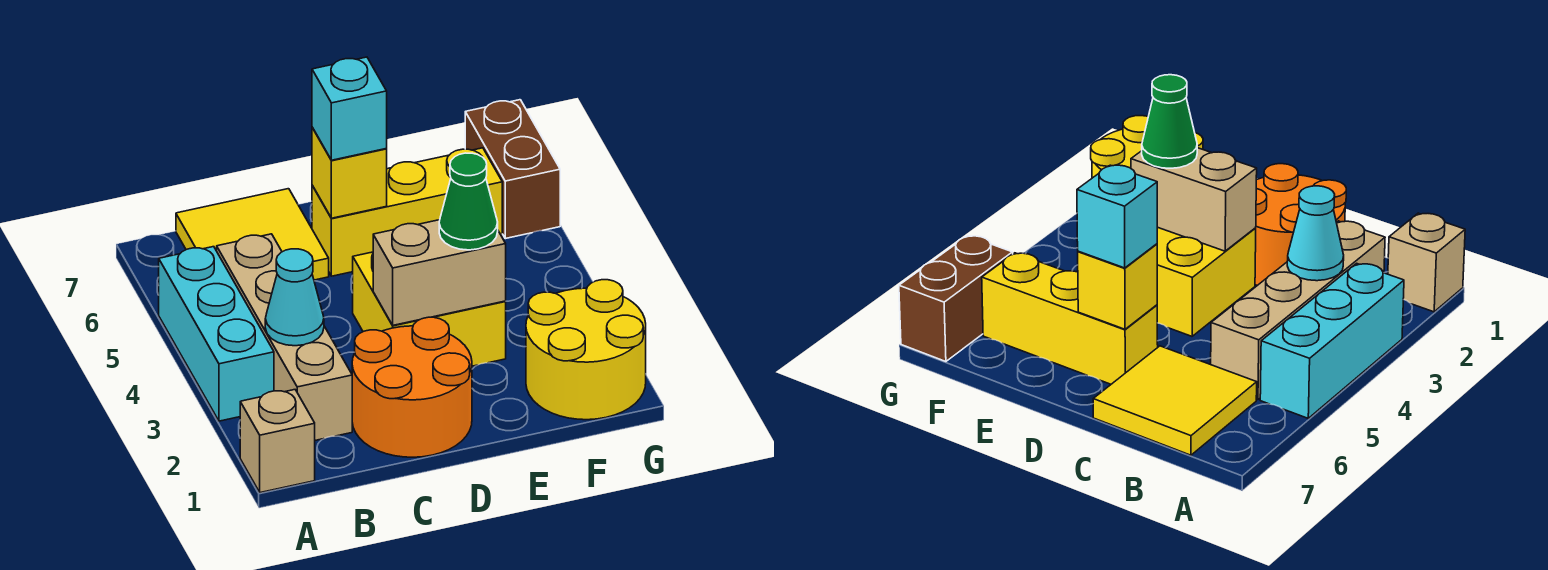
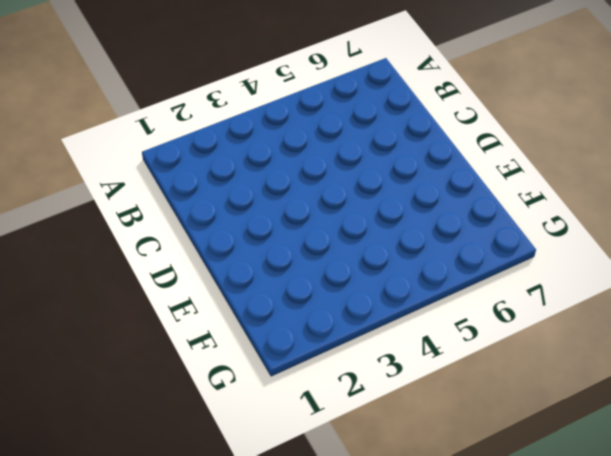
none -> tan brick A1 level 1
none -> cyan brick A3:A5 level 1
none -> tan brick B2:B5 level 1

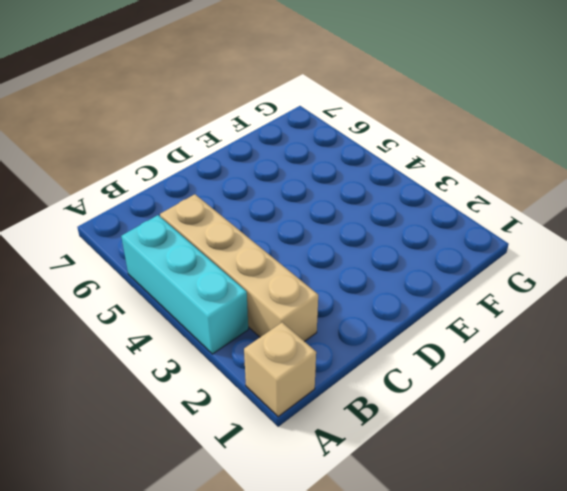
none -> yellow tile B6:C7 level 1
none -> orange round brick C1:D2 level 1
none -> yellow brick D3:E4 level 1

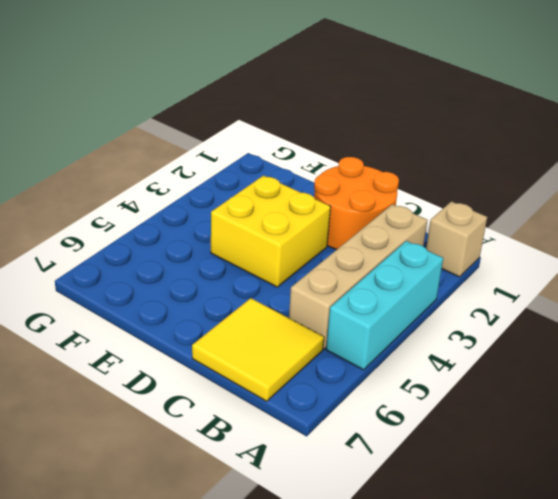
none -> yellow brick D6:F6 level 1
none -> yellow round brick F1:G2 level 1
none -> brown brick G6:G7 level 1

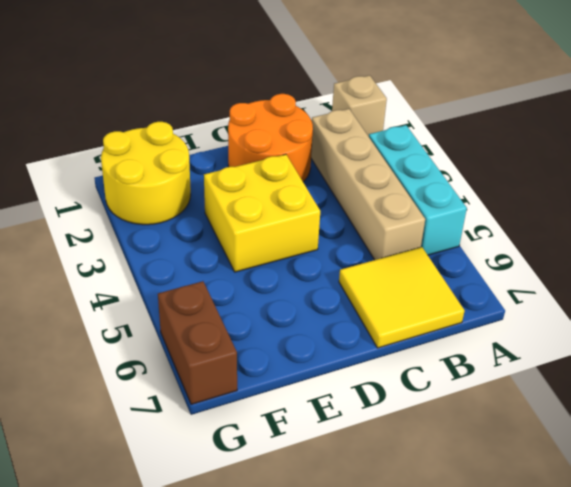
none -> yellow brick D6:F6 level 1
none -> cyan cone B3 level 2
none -> tan brick D3:E3 level 2

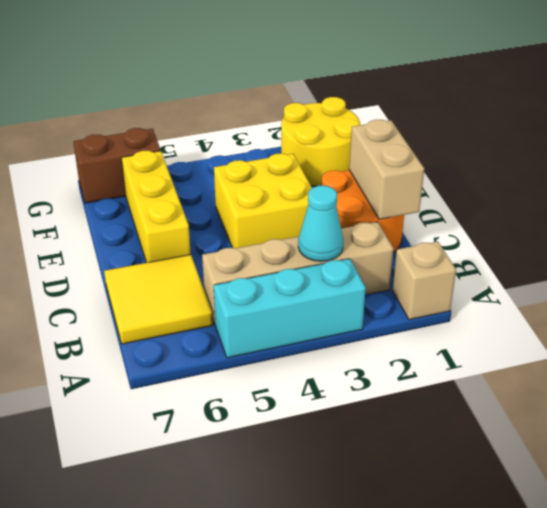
tan brick C1:D1 level 2 -> tan brick D3:E3 level 2
none -> yellow brick D6 level 2
none -> cyan brick D6 level 3
none -> green cone E3 level 3

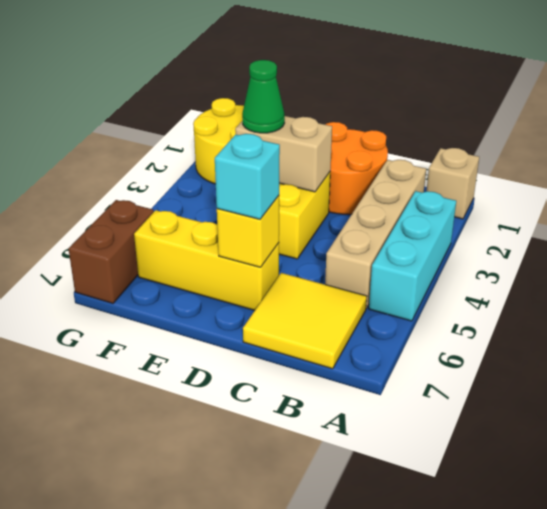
none -> cyan cone B3 level 2

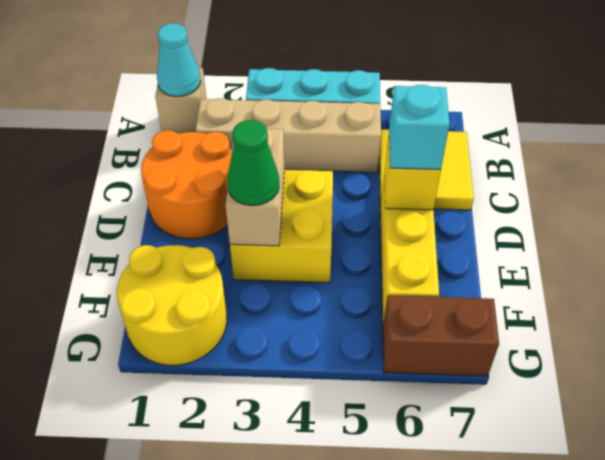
cyan cone A1 level 2 -> cyan cone B3 level 2

